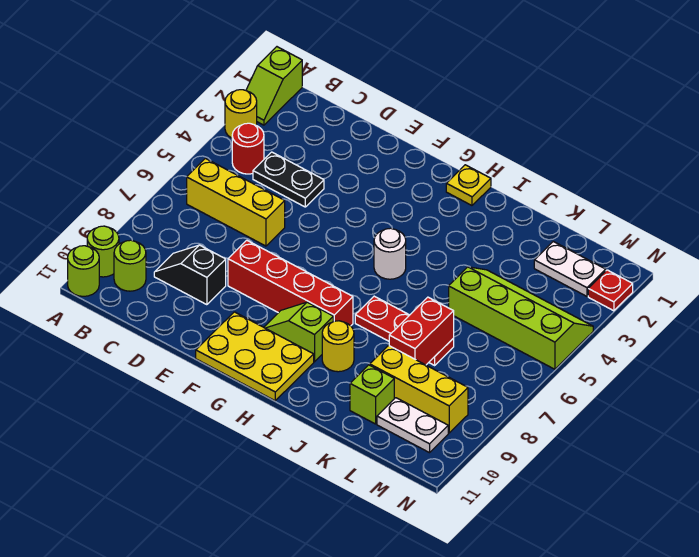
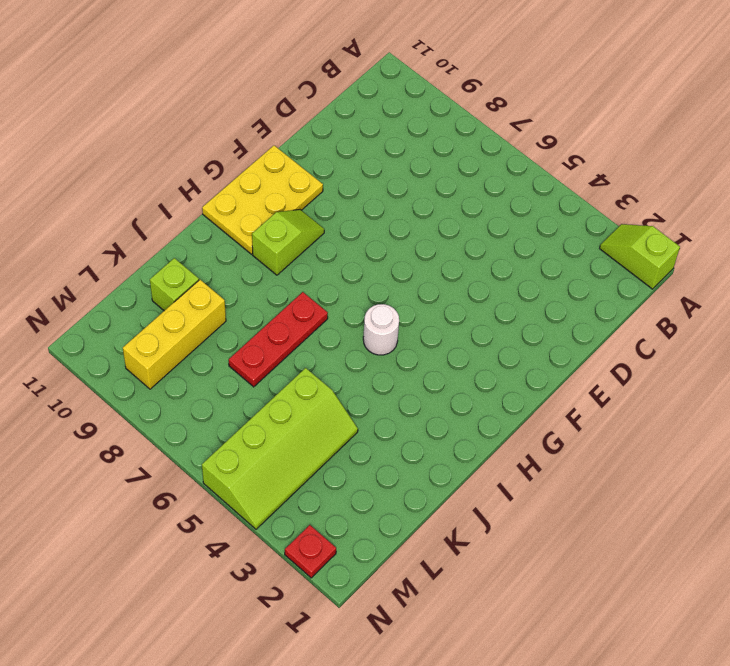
none -> yellow round brick A3 level 1
none -> lime round brick A10 level 1
none -> lime round brick A11 level 1

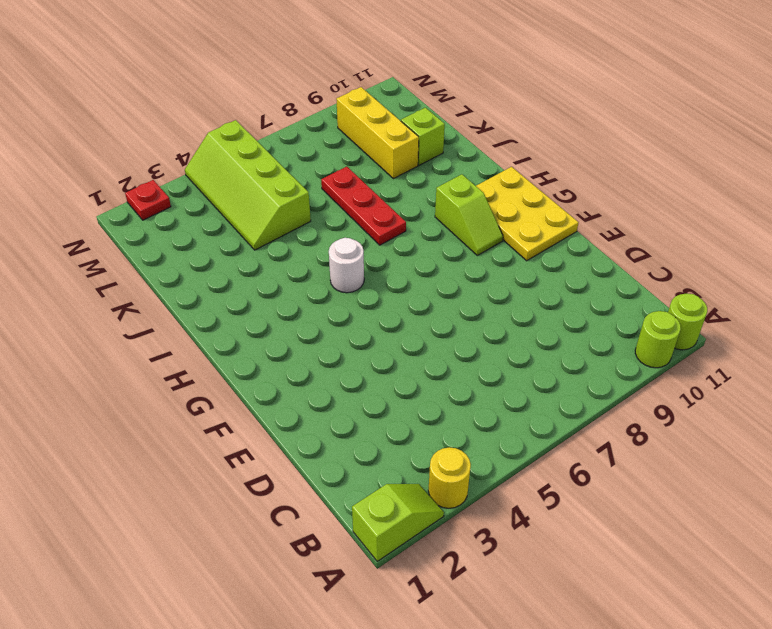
none -> red round brick B4 level 1
none -> yellow brick B6:D6 level 1
none -> lime round brick B10 level 1

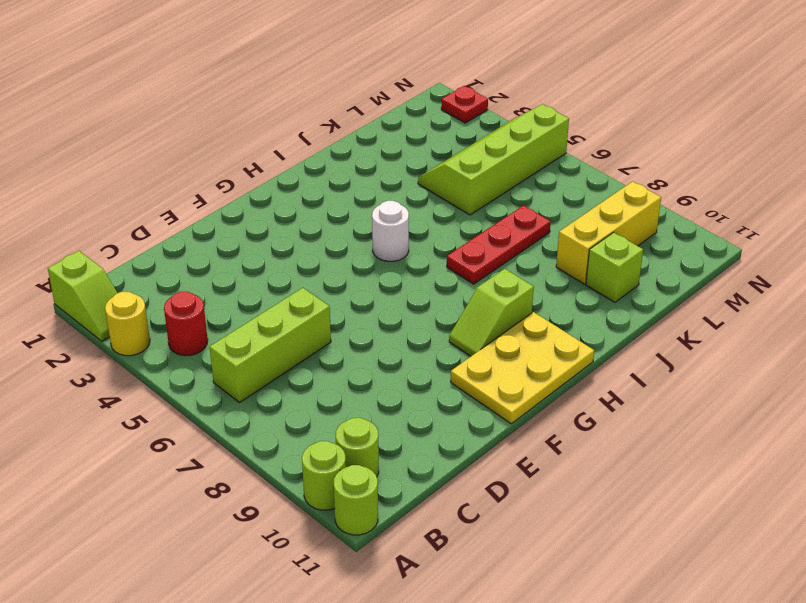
lime brick B6:D6 level 1 -> yellow brick B6:D6 level 1
none -> black plate C4:D4 level 1
none -> black slope C9:D9 level 1 top D
none -> red brick E8:H8 level 1

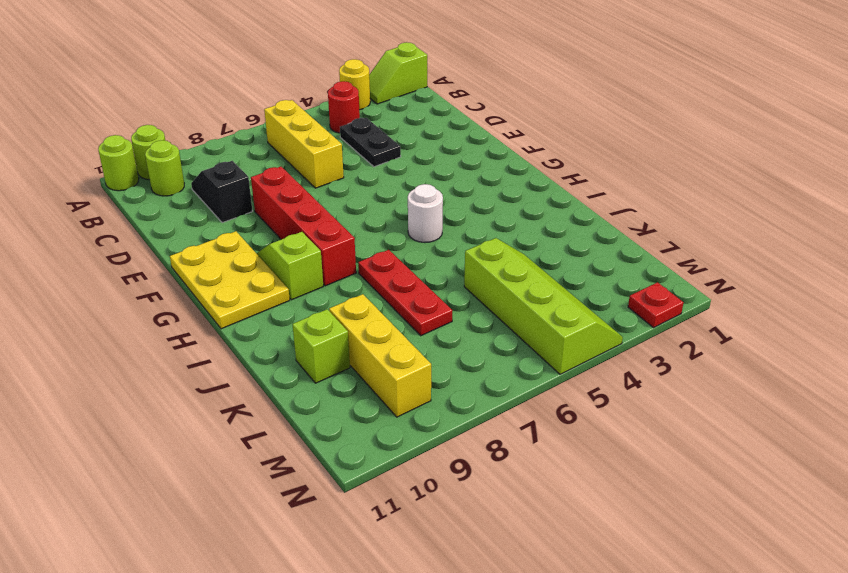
none -> yellow plate H1 level 1
none -> yellow round brick I9 level 1
none -> white plate L2:M2 level 1

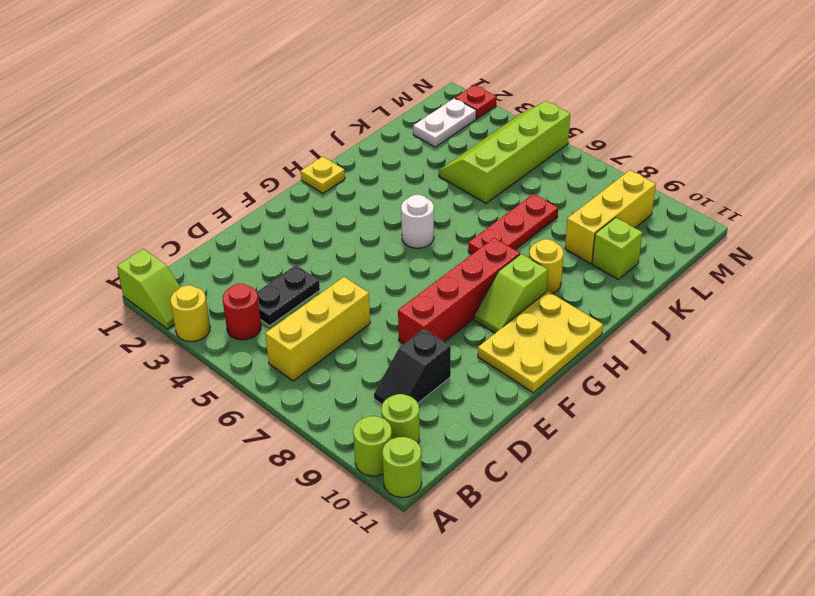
none -> white plate L10:M10 level 1
none -> red brick K7:K8 level 2

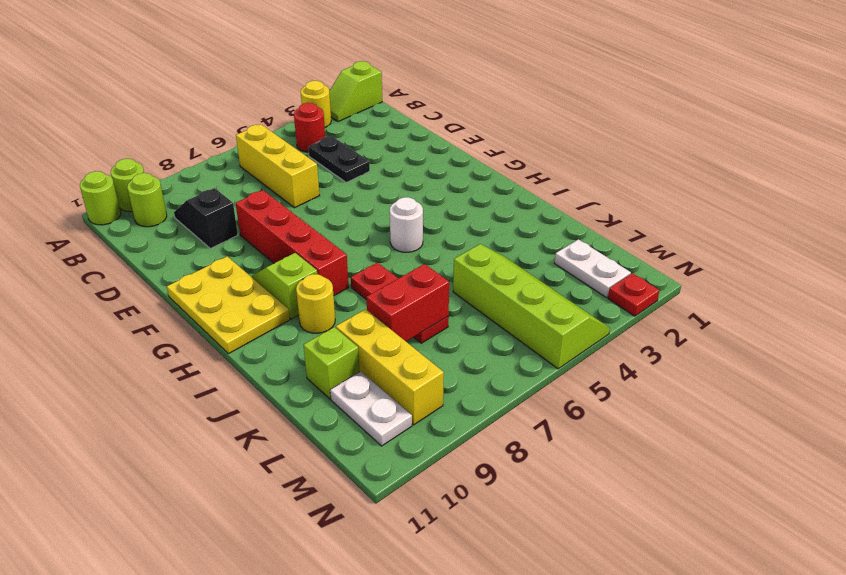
none -> yellow plate H1 level 1

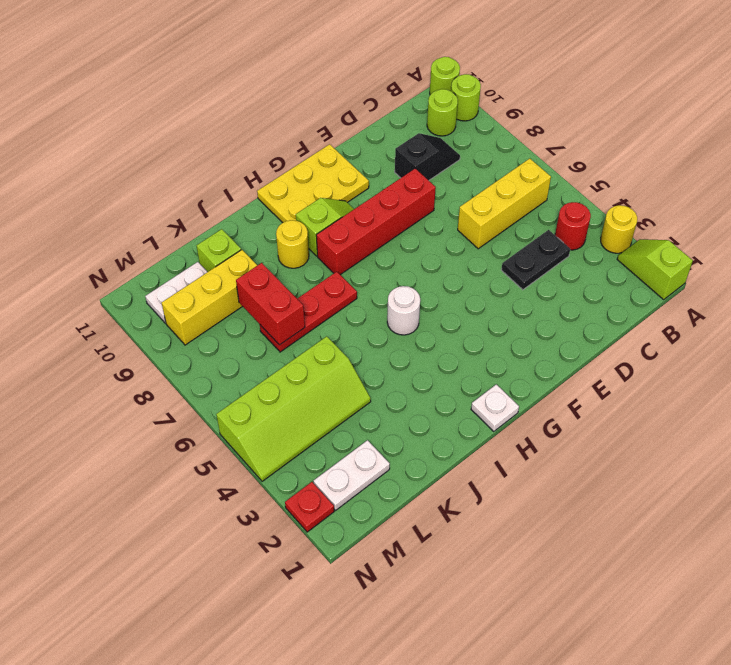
white plate H1 level 1 -> yellow plate H1 level 1

